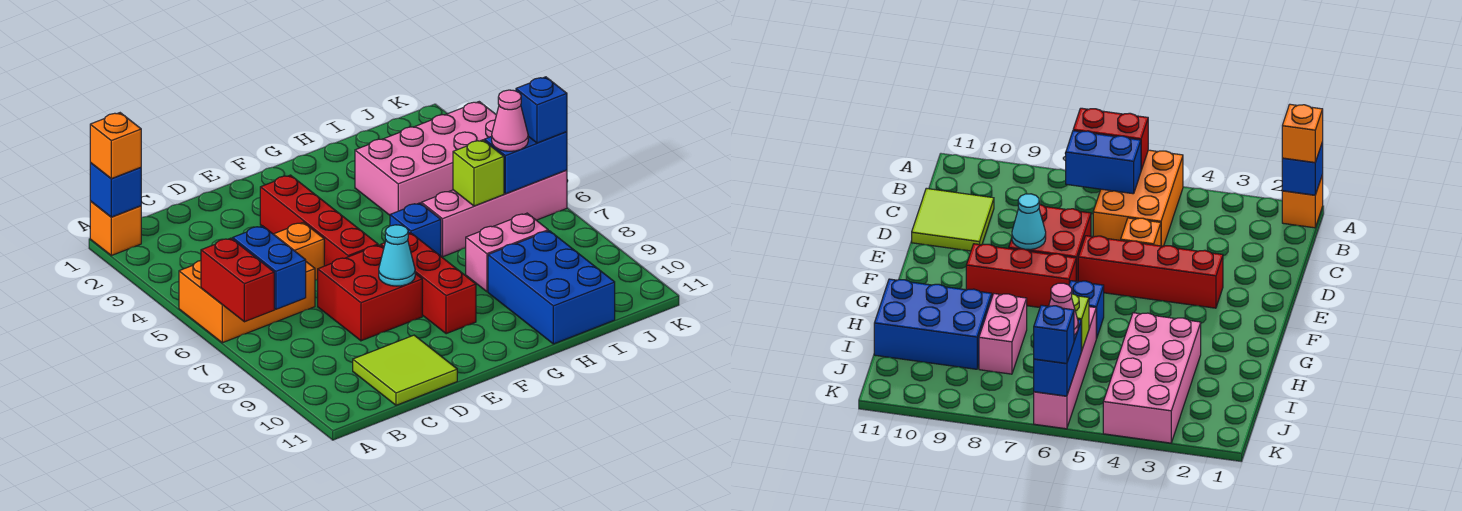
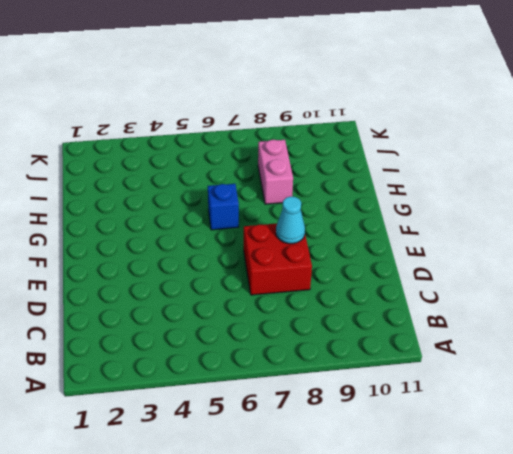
none -> orange brick A1 level 1
none -> orange brick A5:C6 level 1
none -> lime tile C10:D11 level 1

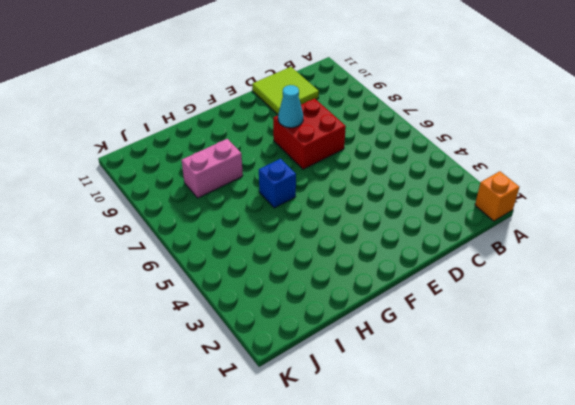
none -> orange brick A5:C6 level 1
none -> orange brick D5 level 1
none -> red brick E3:E6 level 1

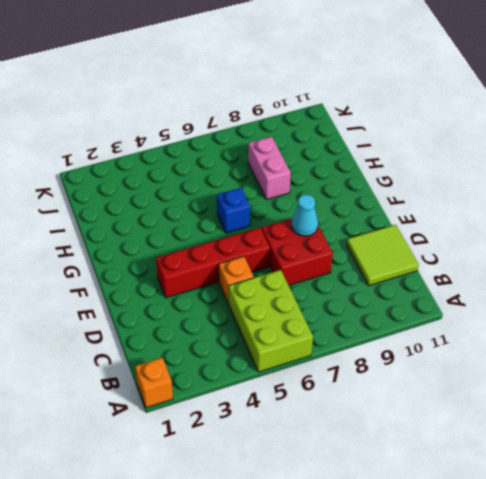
lime brick A5:C6 level 1 -> orange brick A5:C6 level 1
none -> red brick F7:F9 level 1
none -> pink brick H3:K4 level 1
none -> pink brick H6:K6 level 1

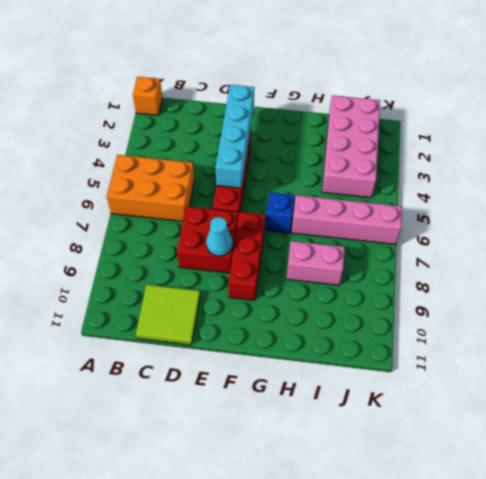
cyan brick E2:E5 level 2 -> none
pink brick I1:J4 level 1 -> pink brick H3:K4 level 1
none -> orange brick D5 level 1
none -> blue brick H9:I11 level 1
none -> blue brick A1 level 2

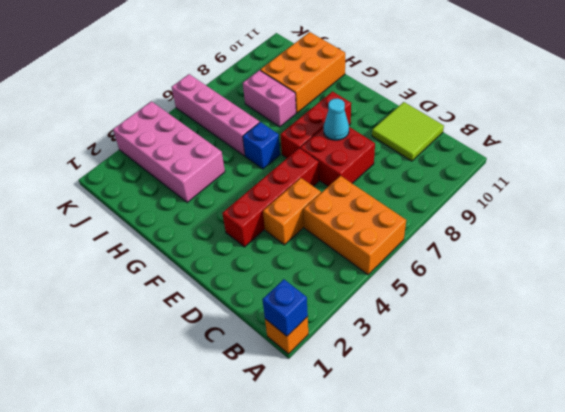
orange brick D4:D5 level 1 -> orange brick D5 level 1
orange brick H9:I11 level 1 -> blue brick H9:I11 level 1
none -> red brick A6:A7 level 2
none -> blue brick B6:B7 level 2
none -> lime brick I6 level 2

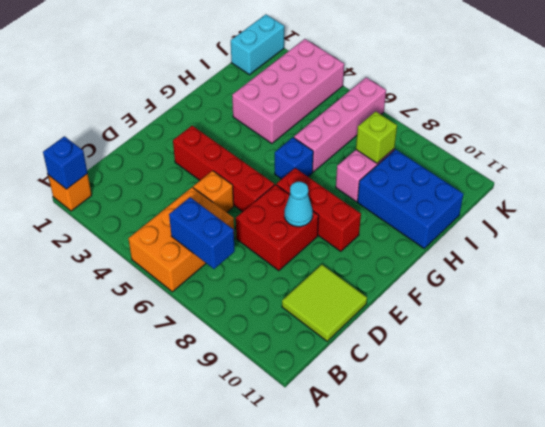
lime brick I8 level 2 -> lime brick I6 level 2
cyan brick J1:K1 level 1 -> none
none -> red brick A6:A7 level 2
none -> blue brick J6:K6 level 2
none -> orange brick A1 level 3

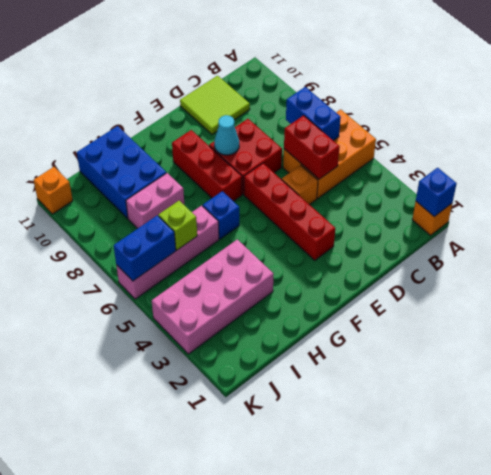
red brick C5:C6 level 2 -> red brick A6:A7 level 2
orange brick K11 level 1 -> orange brick A1 level 3
none -> pink cone J6 level 3
none -> blue brick K6 level 3

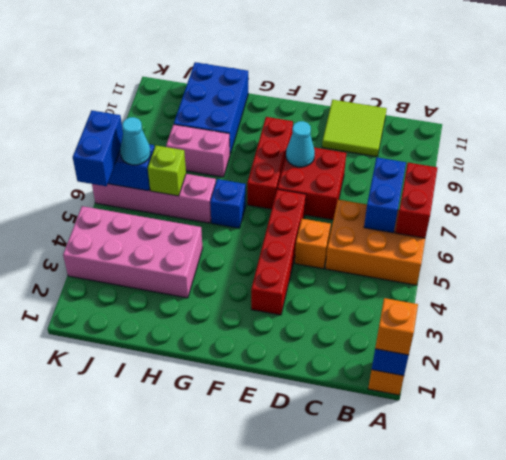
cyan cone J6 level 3 -> pink cone J6 level 3
blue brick K5:K6 level 3 -> blue brick K6 level 3

